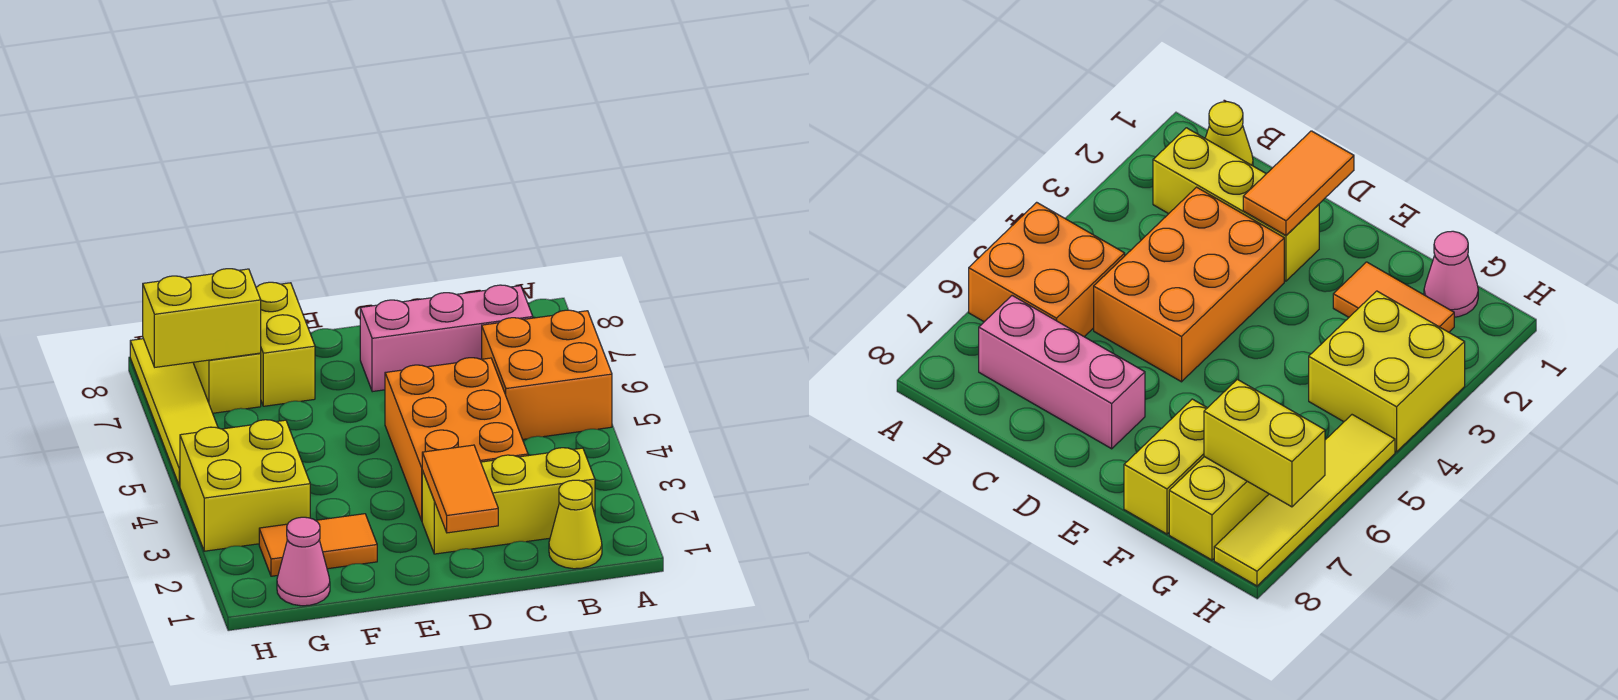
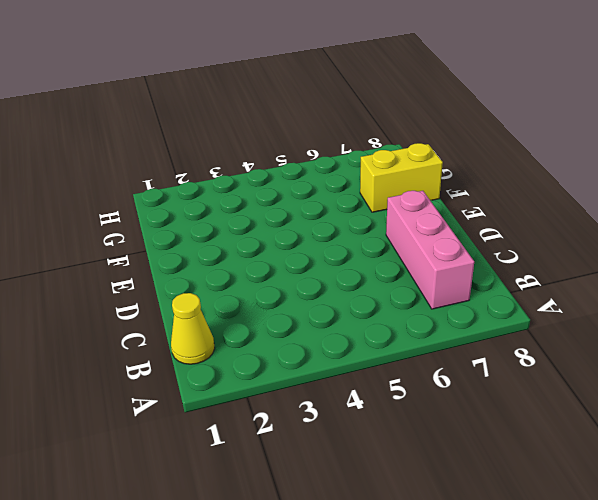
none -> orange brick A5:B6 level 1
none -> yellow brick B2:D2 level 1
none -> orange brick C3:D5 level 1

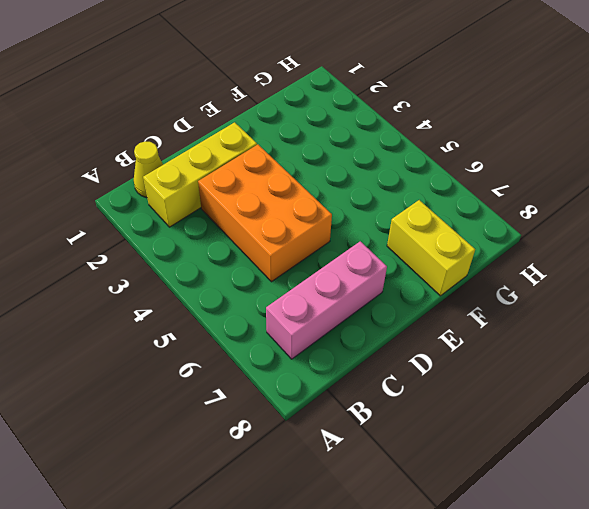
none -> orange brick A5:B6 level 1
none -> orange tile F2:G2 level 1
none -> pink cone G1 level 1

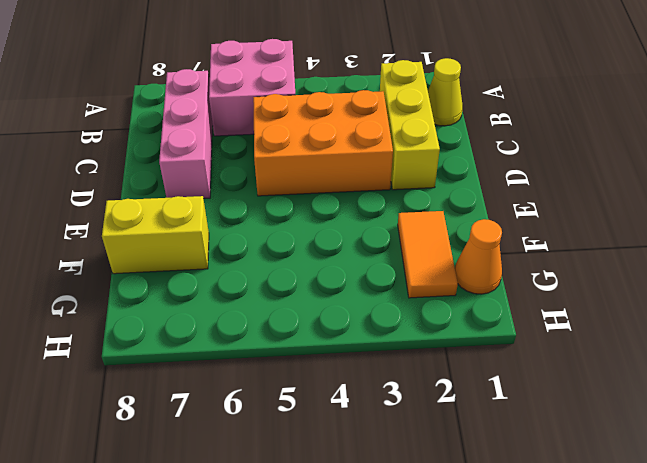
pink brick A5:B6 level 1 -> orange brick A5:B6 level 1
orange cone G1 level 1 -> pink cone G1 level 1
none -> yellow brick G3:H4 level 1
none -> yellow brick G7:G8 level 1
none -> yellow tile H5:H8 level 1

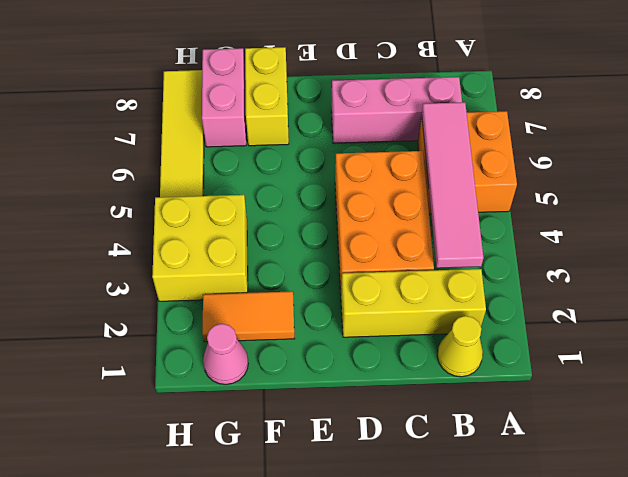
pink tile B3:B6 level 2 -> none
pink brick G7:G8 level 1 -> yellow brick G7:G8 level 1
none -> orange tile D1:D2 level 2
none -> yellow brick G7:H7 level 2

